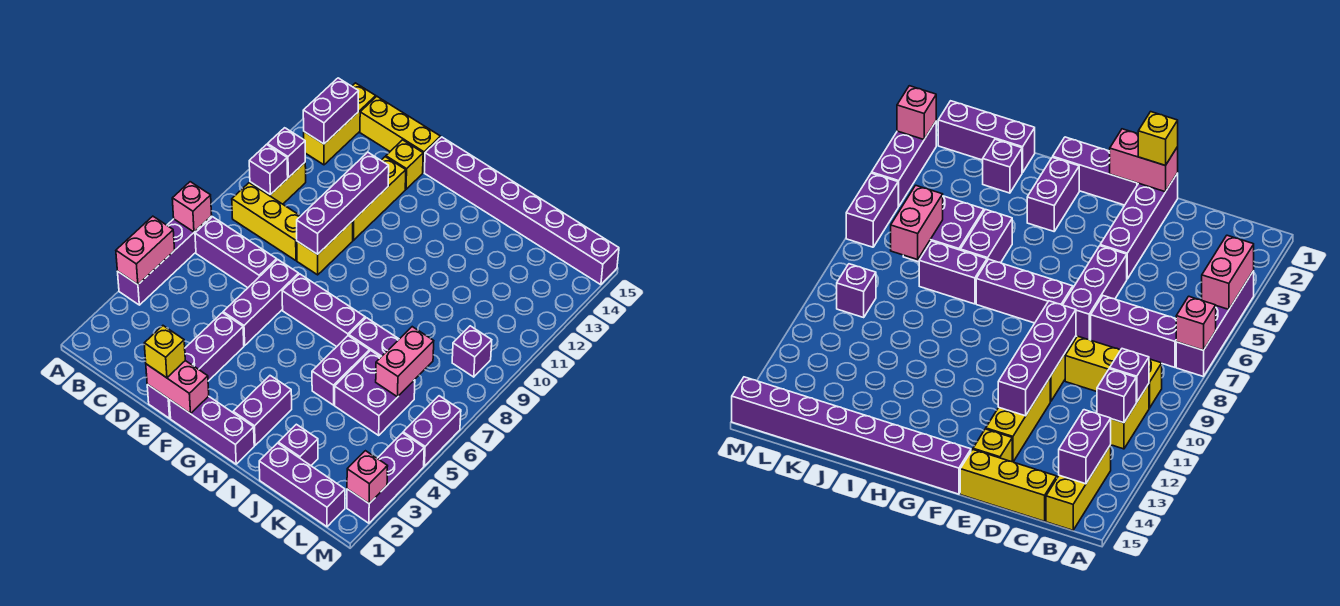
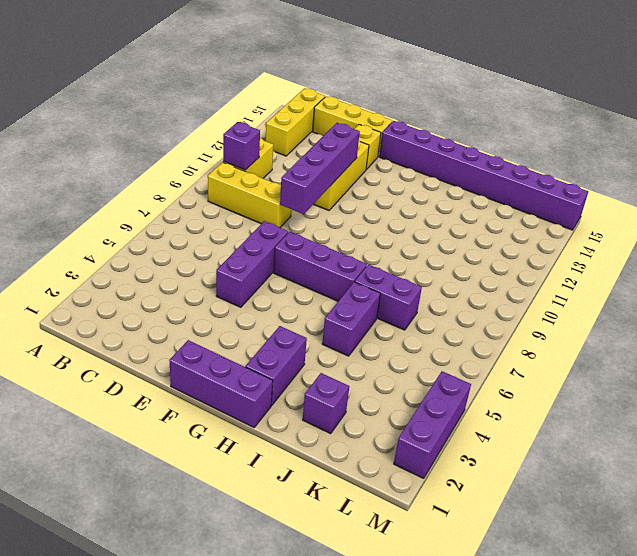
none -> purple brick A4:A7 level 1
none -> purple brick B7:D7 level 1
none -> purple brick E1:E4 level 1
none -> yellow brick E9:E10 level 1

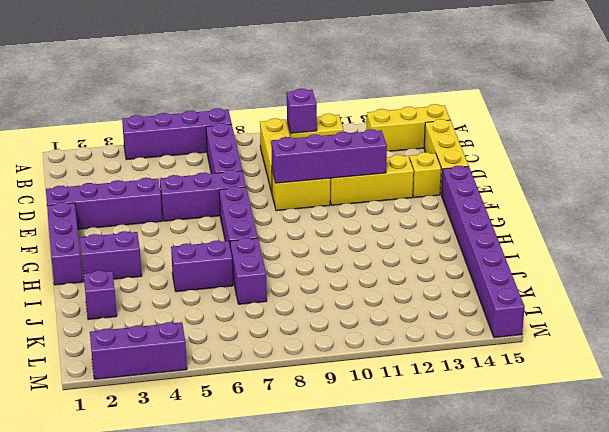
none -> purple brick J1:L1 level 1
none -> purple brick J5:K6 level 1
none -> purple brick L9 level 1
none -> purple brick M5:M6 level 1

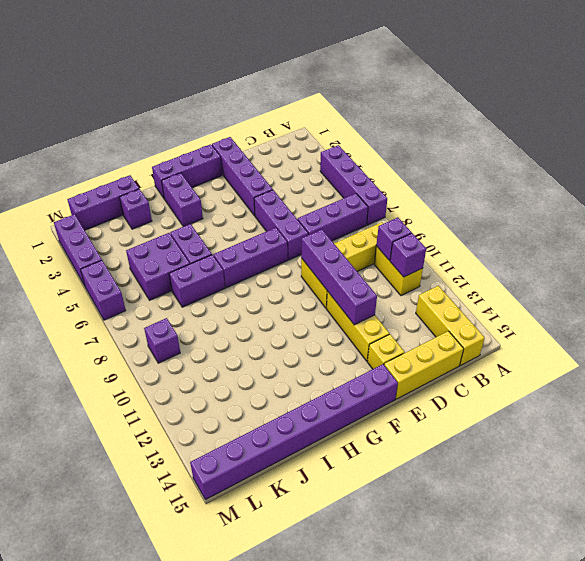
none -> pink brick A4:A5 level 2
none -> pink brick A7 level 2
none -> purple brick B13:B14 level 2
none -> pink brick E1:F1 level 2

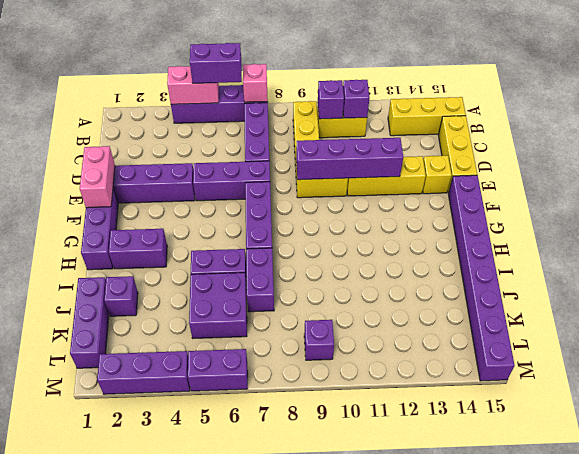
purple brick A5:A6 level 3 -> purple brick B13:B14 level 2
none -> pink brick K6:K7 level 2
none -> pink brick M2 level 2
none -> yellow brick E1 level 3

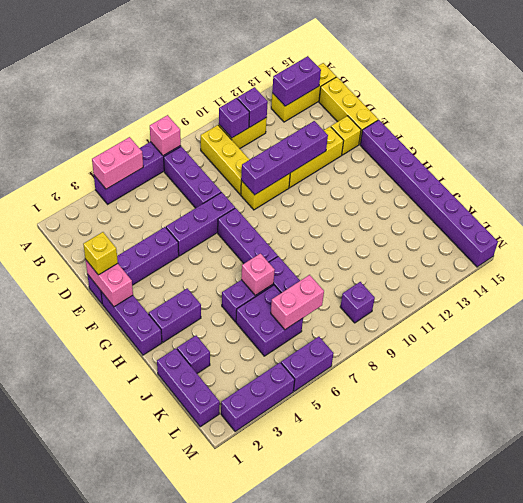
pink brick I6 level 2 -> pink brick M2 level 2

